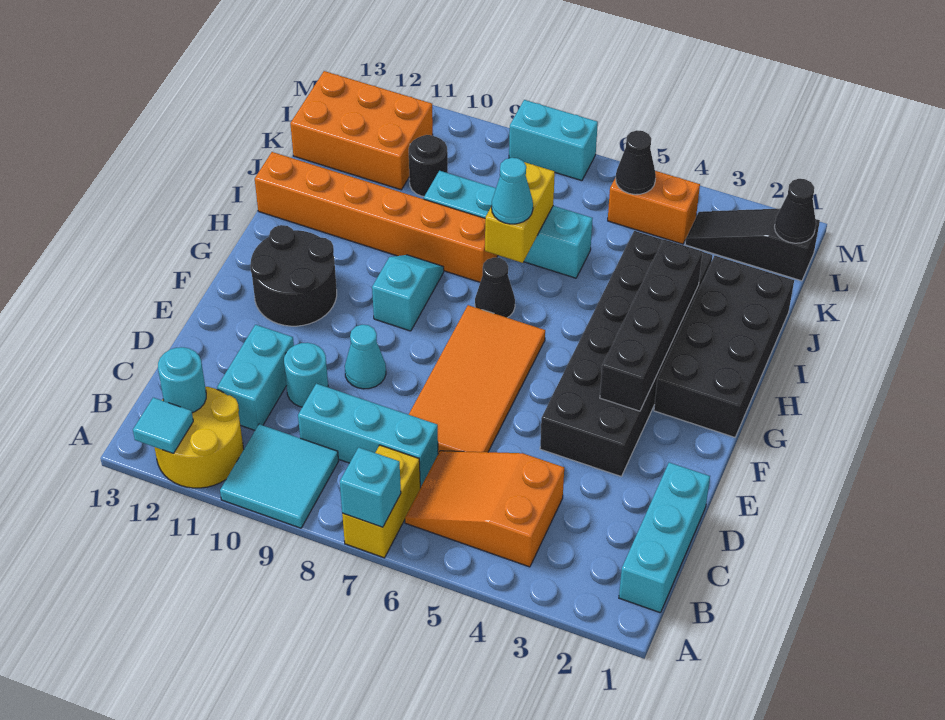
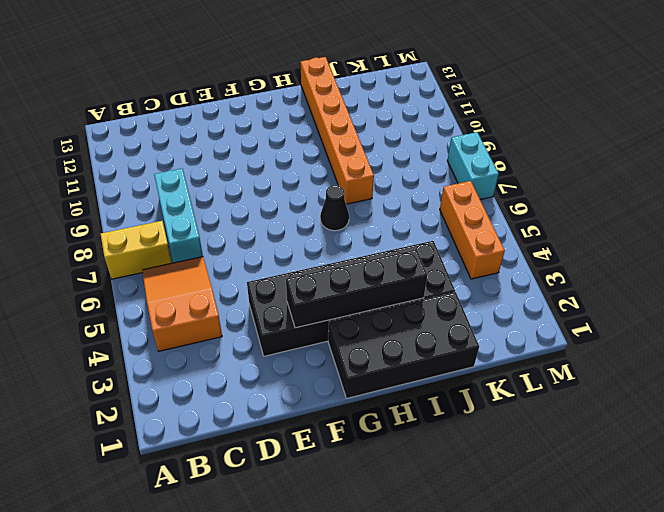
orange brick L4:L6 level 1 -> orange brick L4:L5 level 1
none -> cyan tile A9:B10 level 1
none -> yellow round brick A11:B12 level 1
none -> cyan brick B1:D1 level 1
none -> cyan brick C11:D11 level 1

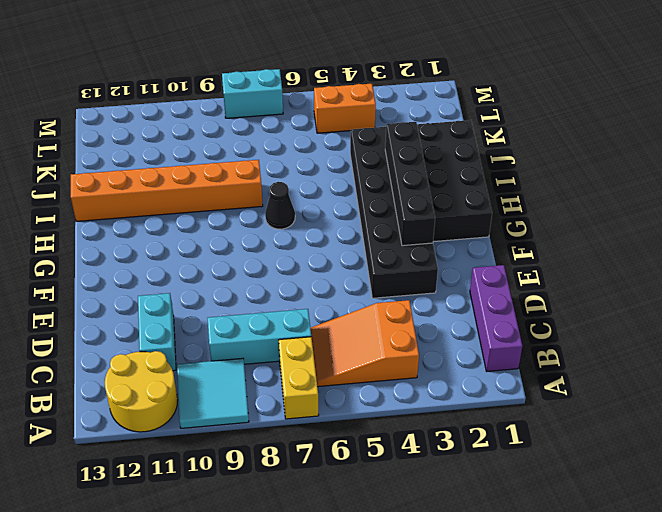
purple brick B1:D1 level 1 -> cyan brick B1:D1 level 1
none -> orange tile D6:G7 level 1
none -> cyan round brick D10 level 1
none -> cyan cone E9 level 1
none -> black round brick F11:G12 level 1

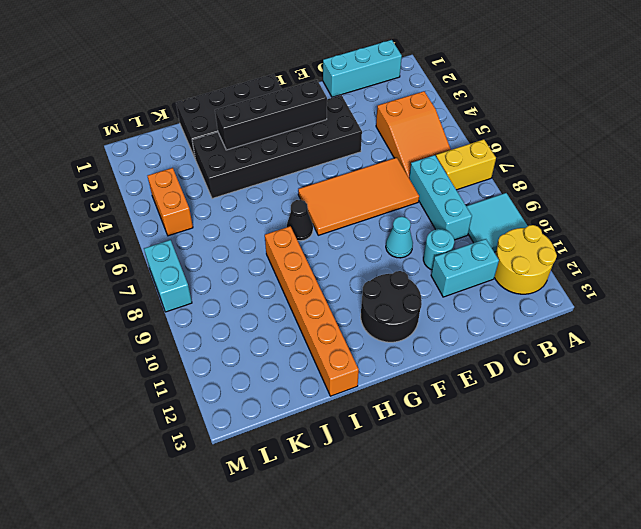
none -> cyan slope G9:H9 level 1 top G
none -> cyan brick J6:J9 level 1
none -> black round brick K10 level 1
none -> orange brick K11:L13 level 1

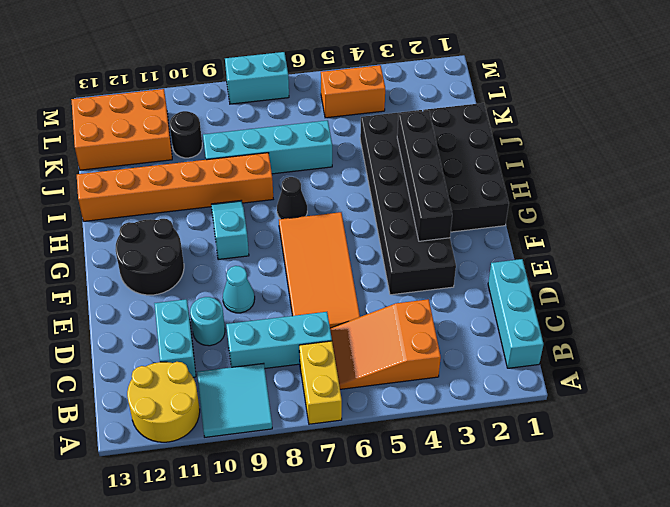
none -> black slope L1:L3 level 1 top 1
none -> cyan brick A7 level 2
none -> cyan tile A12 level 2
none -> cyan round brick B12 level 2

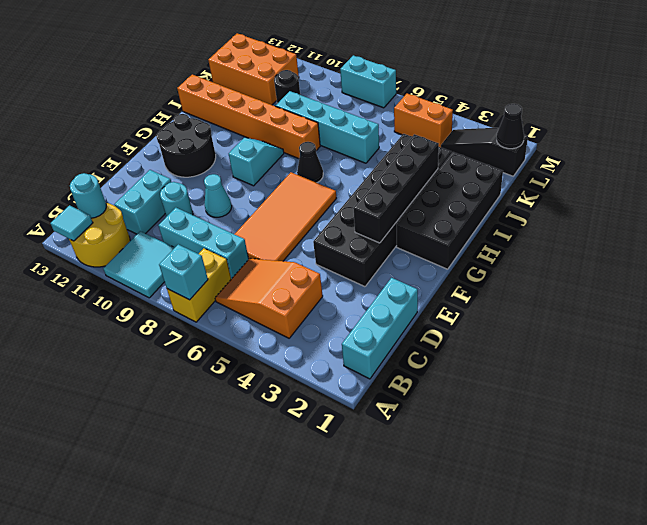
none -> yellow brick I7:J7 level 2
none -> black cone L5 level 2
none -> cyan cone I7 level 3

